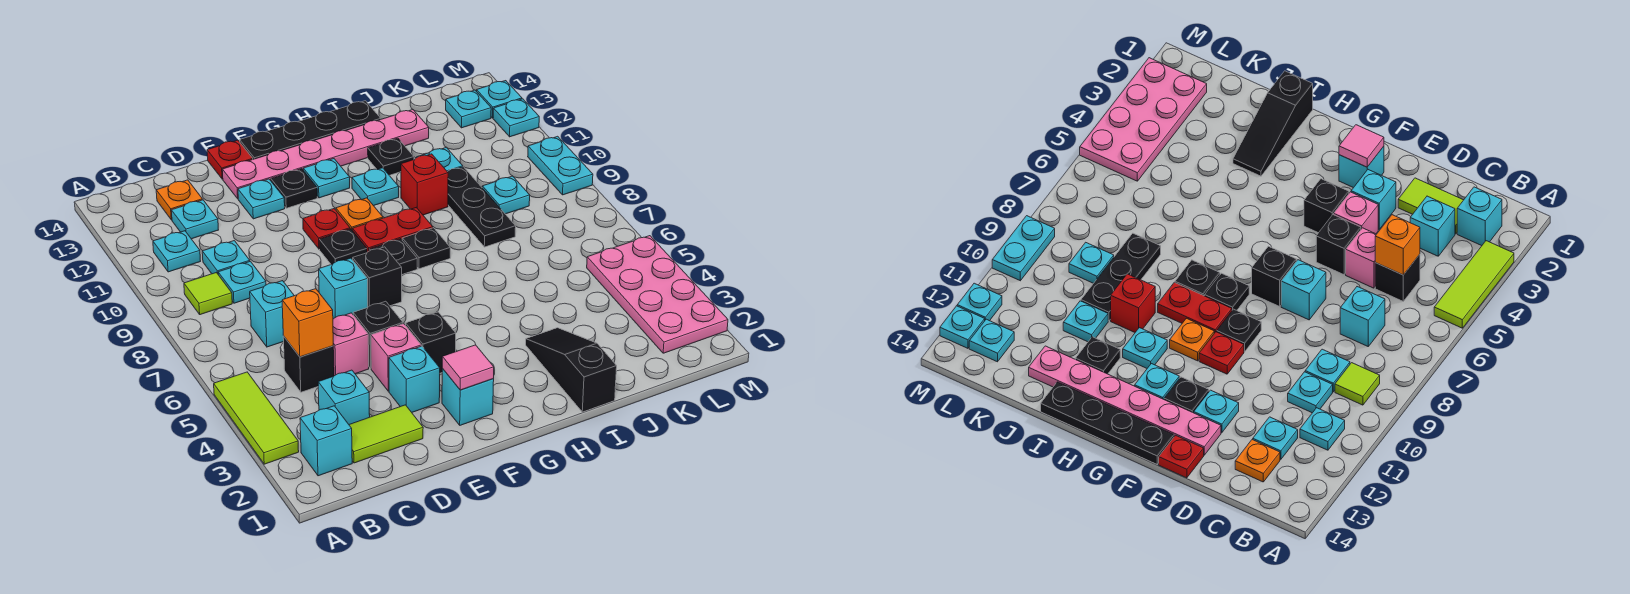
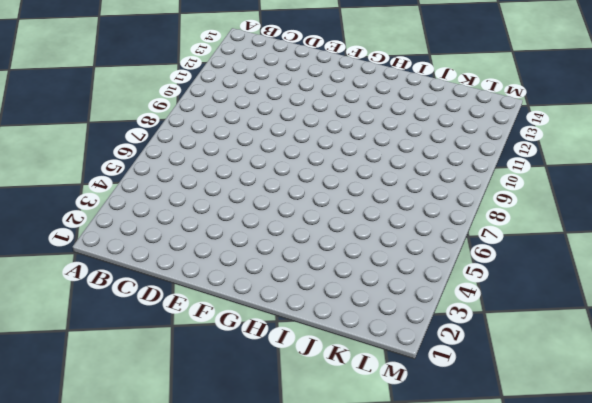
none -> lime tile A3:A5 level 1
none -> cyan brick B2 level 1
none -> lime tile B9 level 1
none -> cyan plate B11 level 1

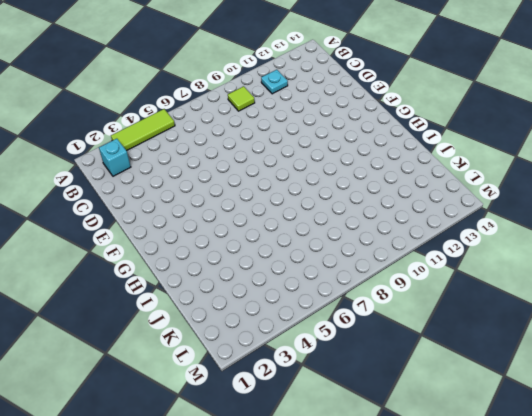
none -> lime tile C2:D2 level 1
none -> cyan brick C3 level 1
none -> black brick C5 level 1
none -> cyan brick C7 level 1

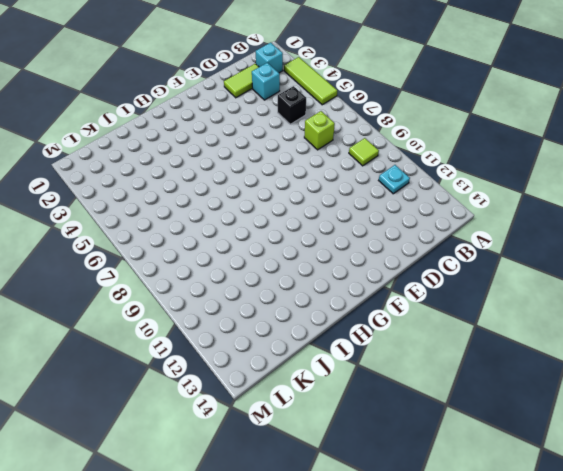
lime brick C7 level 1 -> cyan brick C7 level 1
none -> cyan plate C9 level 1
none -> cyan plate C10 level 1
none -> cyan plate C12 level 1
none -> orange plate C13 level 1

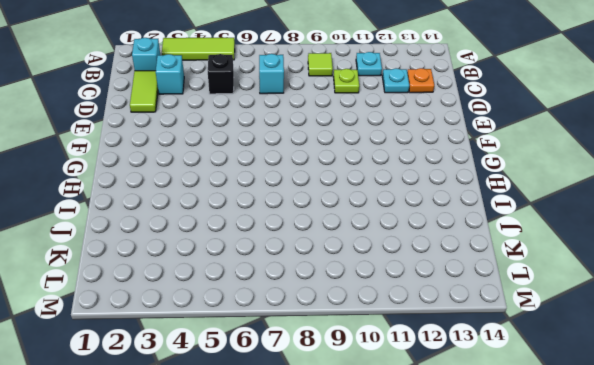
lime plate C10 level 1 -> cyan plate C10 level 1
none -> cyan plate C9 level 1
none -> pink brick D5 level 1
none -> cyan brick E3 level 1
none -> pink brick E4 level 1

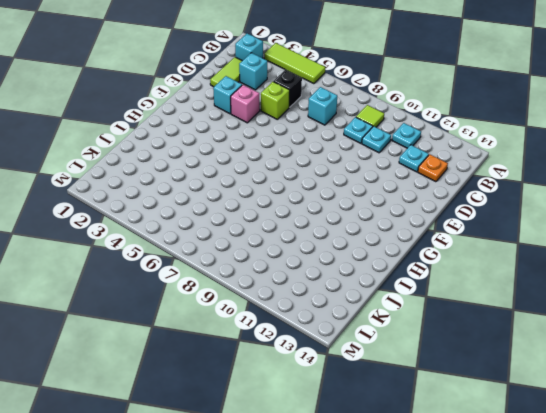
lime brick D5 level 1 -> pink brick D5 level 1
none -> black brick E5 level 1
none -> cyan brick E7 level 1
none -> cyan plate E12 level 1
none -> pink plate E13:J13 level 1

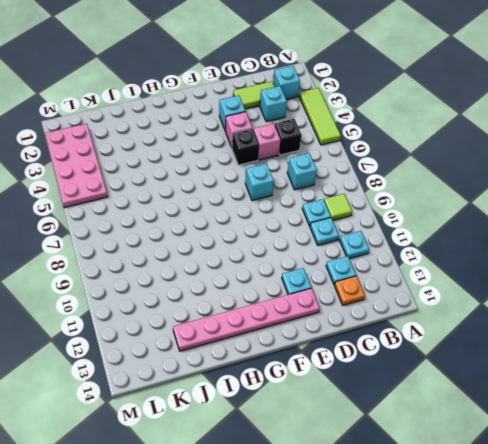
none -> red plate E14 level 1
none -> cyan brick F2 level 1
none -> black brick F4 level 1
none -> black brick F7 level 1

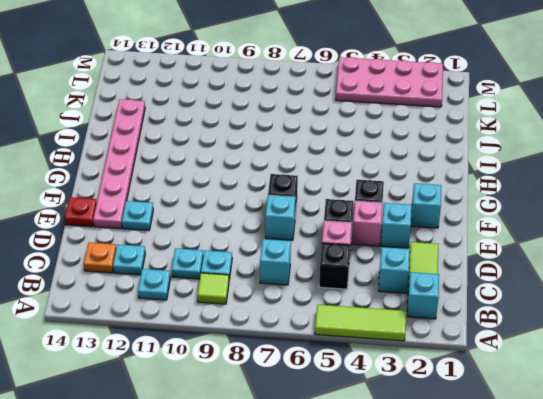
none -> black plate F9 level 1
none -> red plate F10 level 1
none -> black plate F12 level 1
none -> black plate F14:I14 level 1

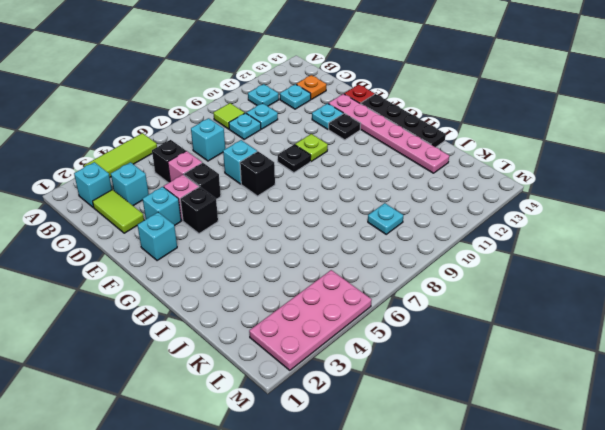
lime plate F10 level 1 -> red plate F10 level 1
none -> black plate G8 level 1
none -> red plate G9:H9 level 1
none -> orange plate G10 level 1
none -> cyan plate G12 level 1

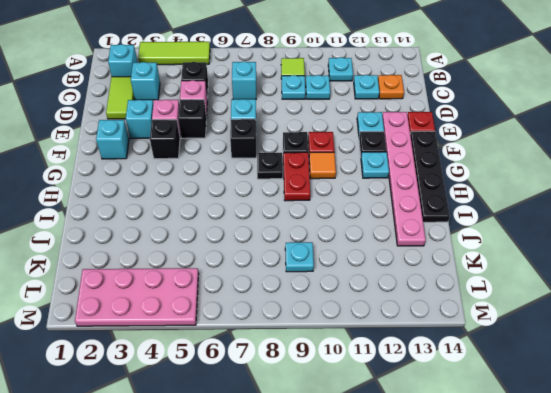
orange tile G10 level 1 -> orange plate G10 level 1
none -> black plate H8 level 1
none -> cyan plate H11 level 1
none -> black slope I1:I3 level 1 top 1
none -> red brick I10 level 1

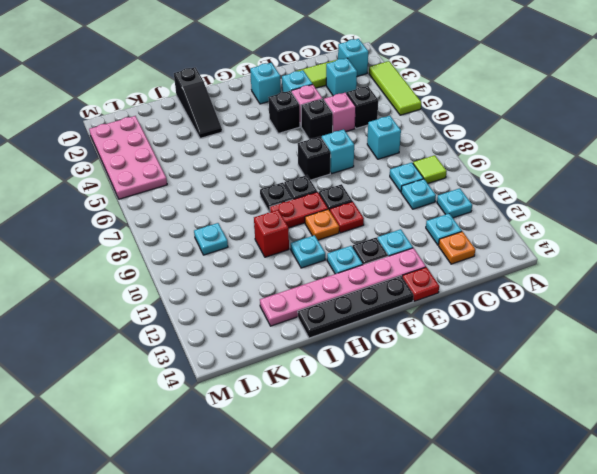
none -> black plate I12 level 1
none -> black plate J8:J10 level 1
none -> cyan plate J11 level 1
none -> cyan plate L13 level 1

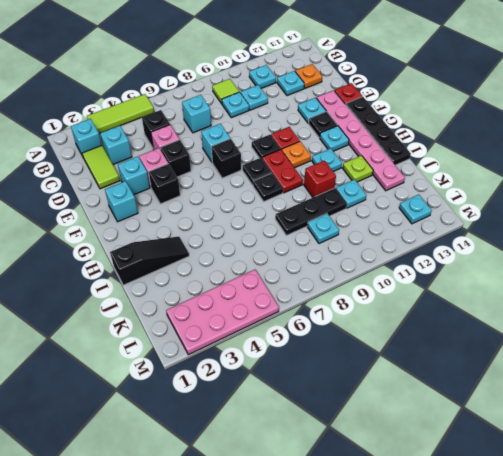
lime plate I12 level 1 -> black plate I12 level 1
none -> cyan plate M9:M10 level 1
none -> cyan plate M12 level 1
none -> cyan plate M13 level 1
none -> orange brick C5 level 2

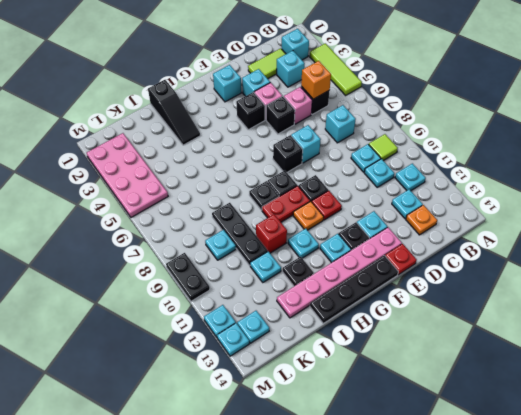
black plate M9:M10 level 1 -> cyan plate M9:M10 level 1
none -> pink tile F2 level 2

